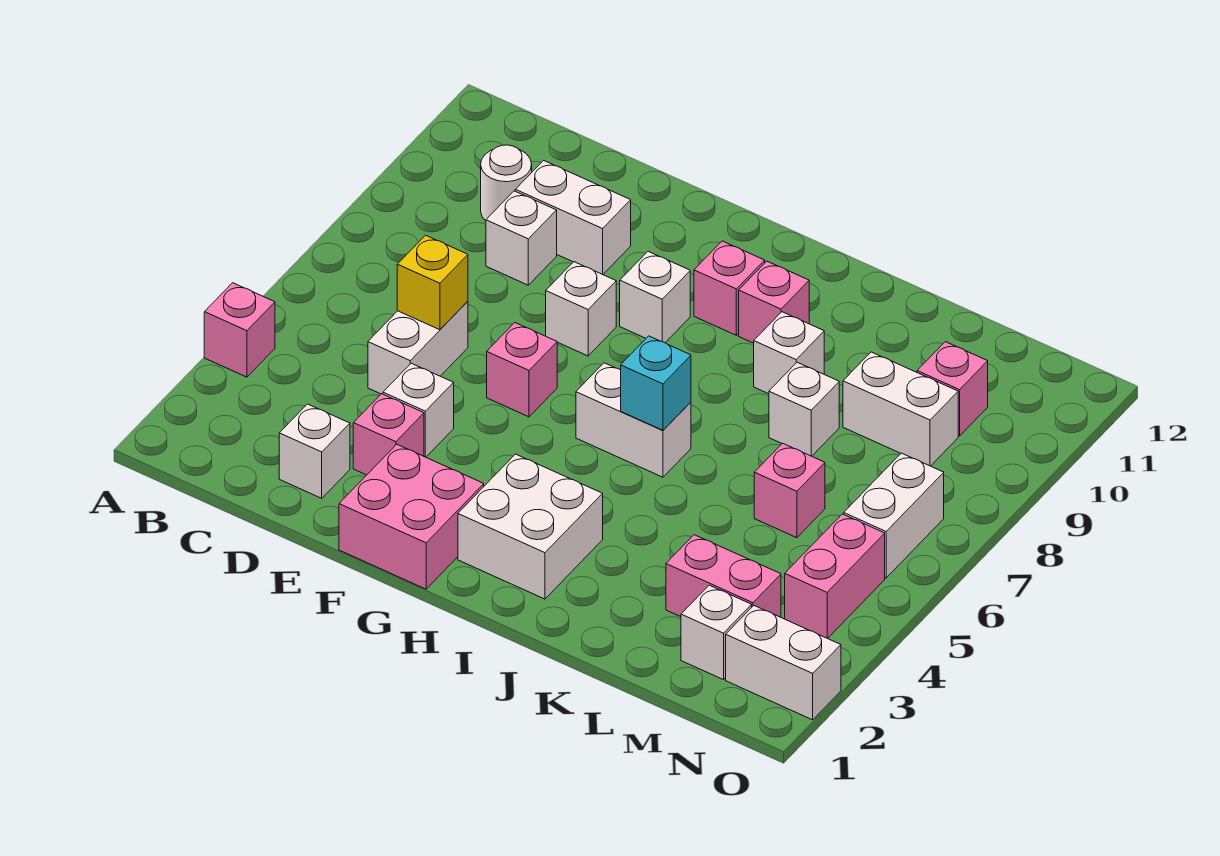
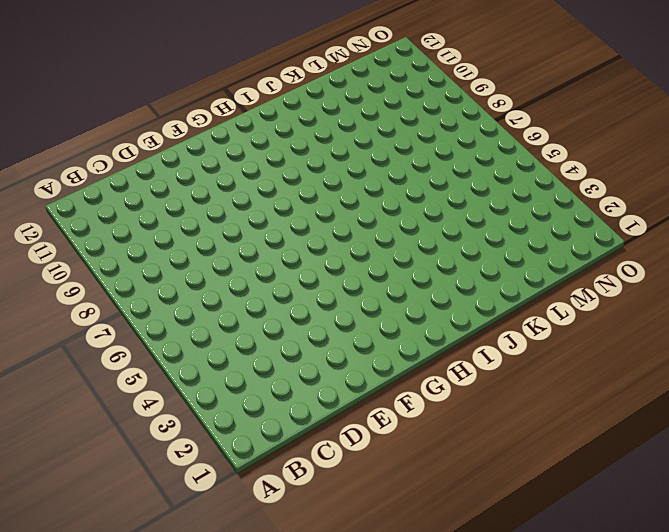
none -> pink brick A4 level 1
none -> white round brick C10 level 1
none -> white brick D2 level 1

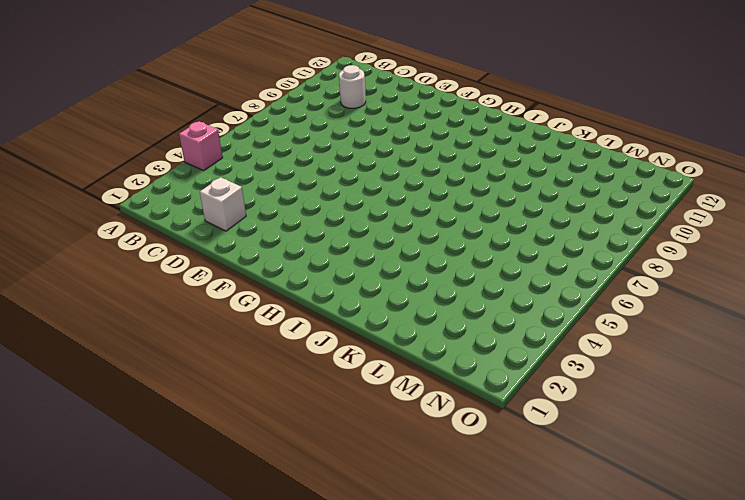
none -> white brick D5:D6 level 1
none -> white brick D9 level 1
none -> white brick D10:E10 level 1

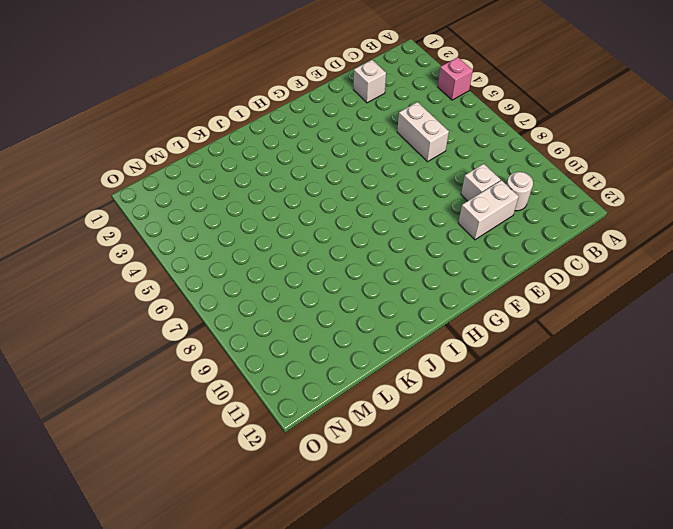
none -> pink brick E3 level 1
none -> white brick E4 level 1
none -> pink brick F1:G2 level 1

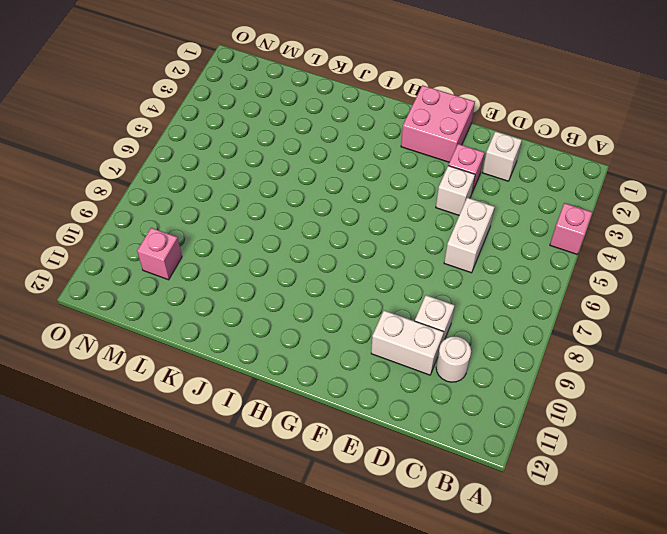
none -> pink brick F6 level 1
none -> white brick F8 level 1
none -> white brick G9 level 1

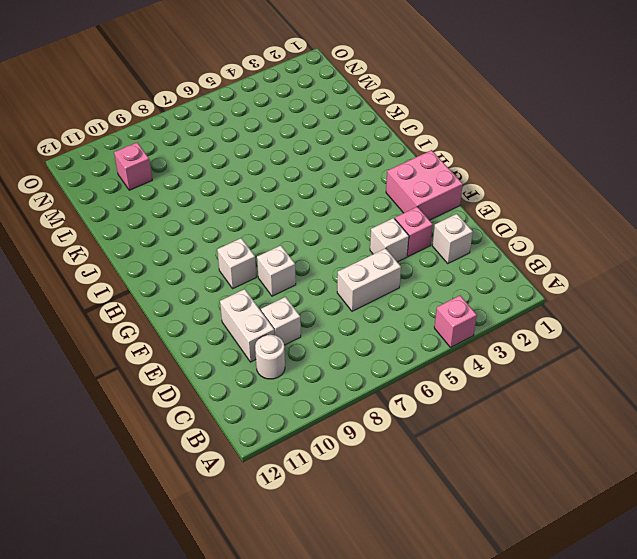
none -> pink brick F6 level 1
none -> white brick H2:I3 level 1
none -> white brick H6:I6 level 1

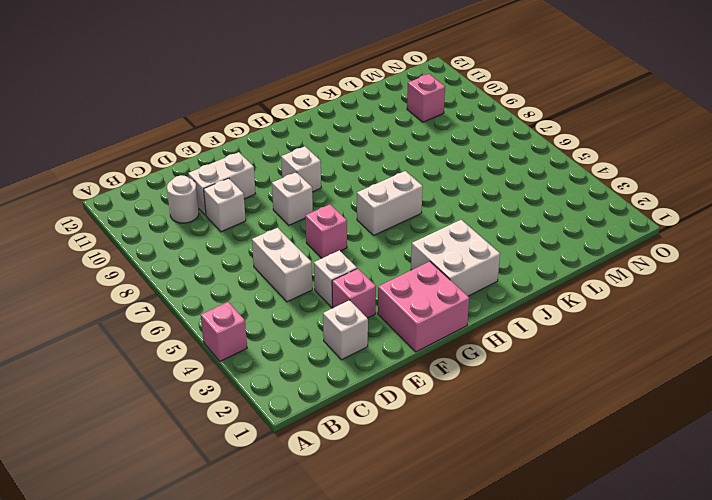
none -> pink brick H10 level 1
none -> pink brick I10 level 1
none -> white brick J9 level 1

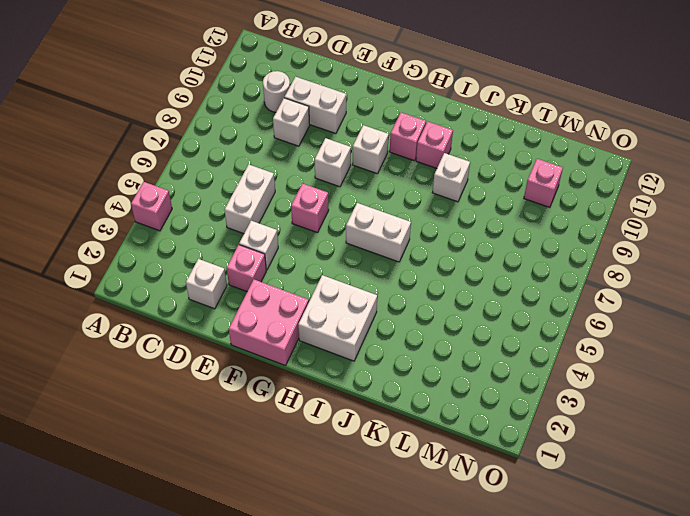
none -> white brick K8 level 1
none -> pink brick L3:M3 level 1
none -> pink brick L6 level 1

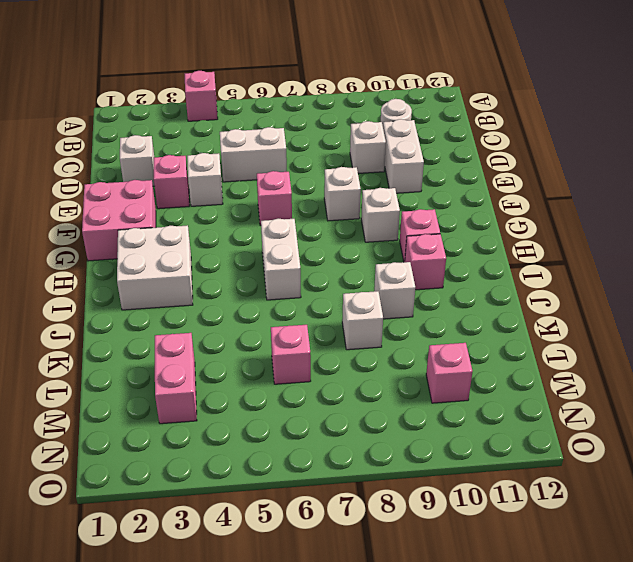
none -> white brick L9:M9 level 1
none -> white brick M2 level 1
none -> white brick N2:O2 level 1

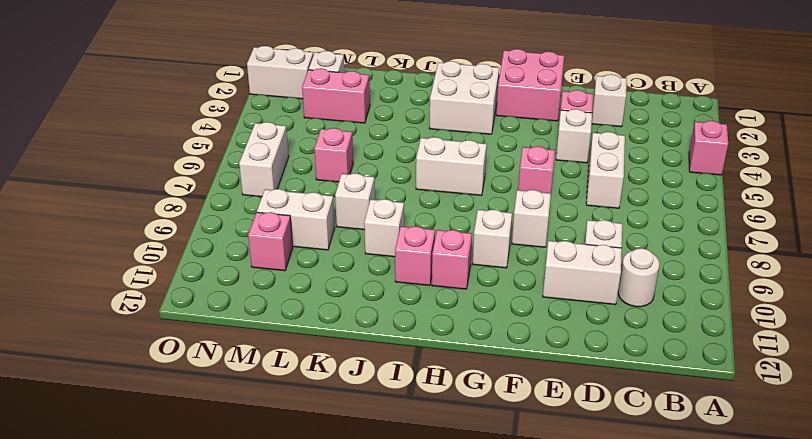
none -> pink brick N4:N5 level 1
none -> yellow brick D6 level 2
none -> cyan brick I6 level 2

